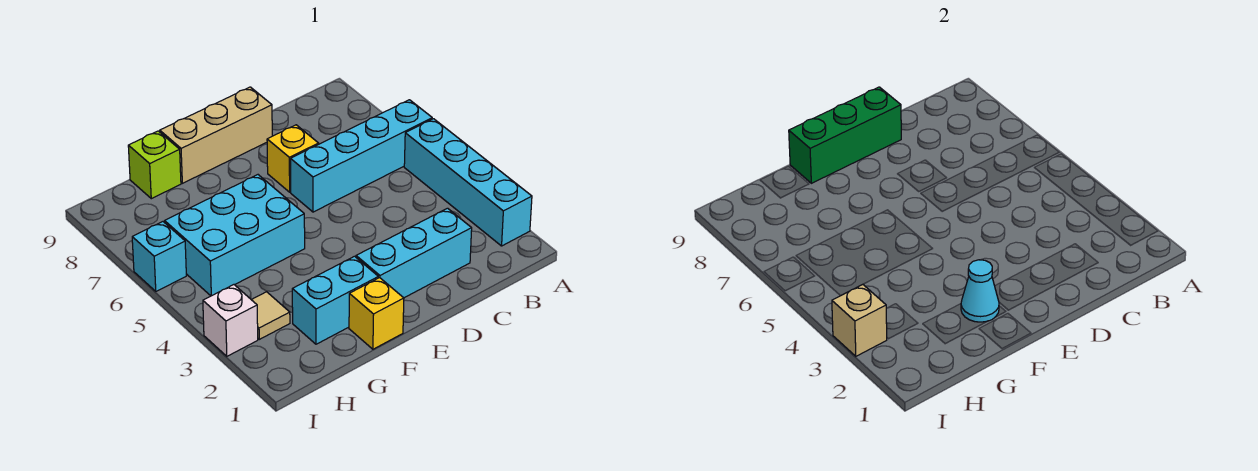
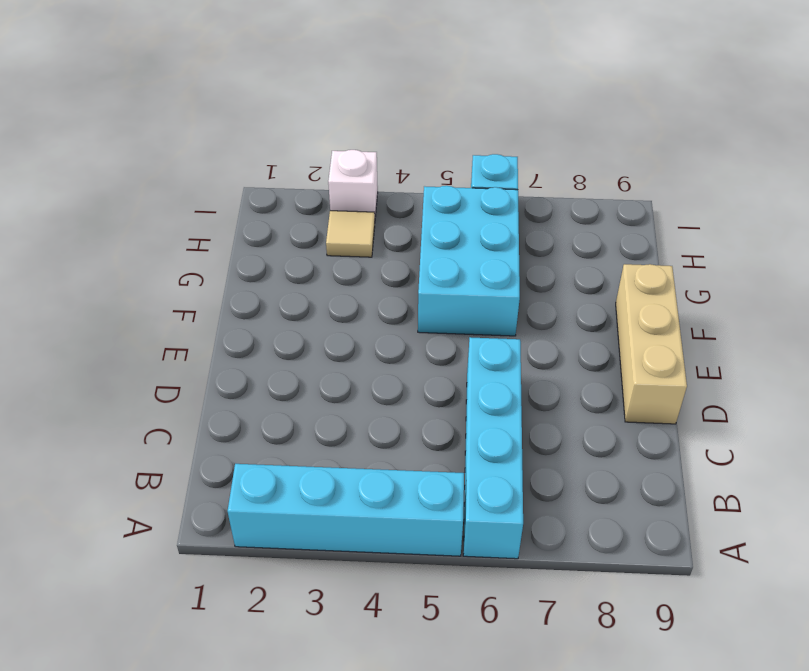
none -> cyan brick C2:E2 level 1
none -> yellow brick D7 level 1
none -> yellow brick F1 level 1

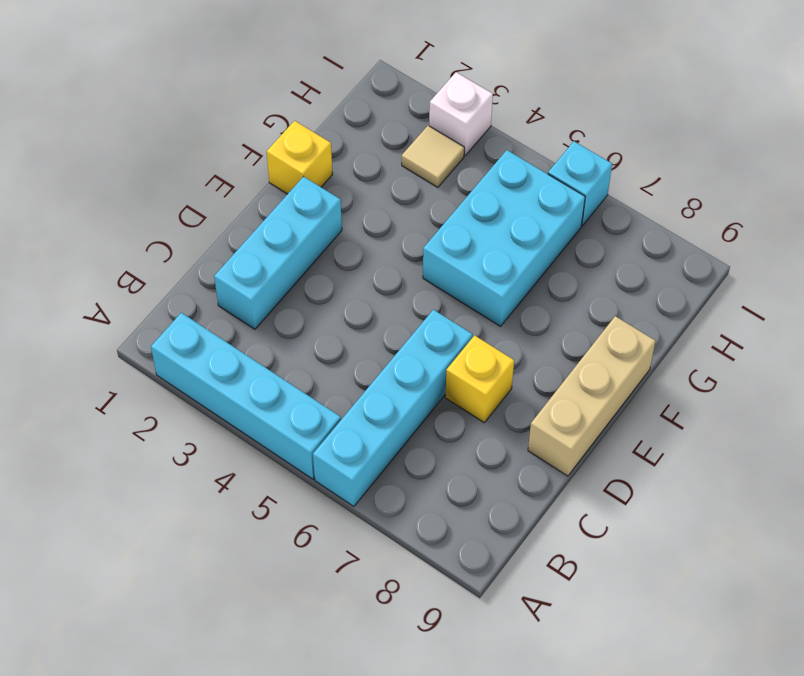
none -> cyan brick F2:G2 level 1
none -> lime brick G9 level 1
none -> green brick D9:F9 level 2

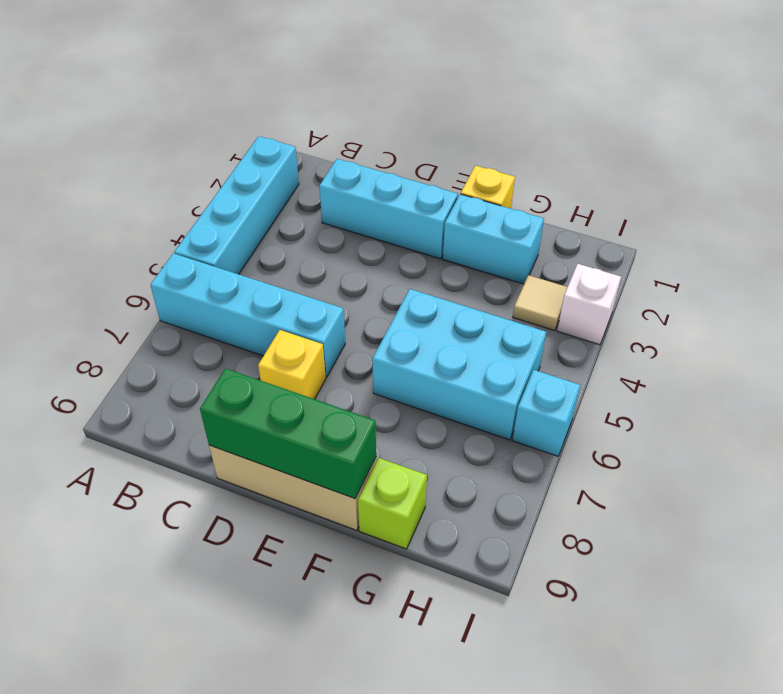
none -> cyan cone F2 level 2
none -> tan brick I3 level 2

